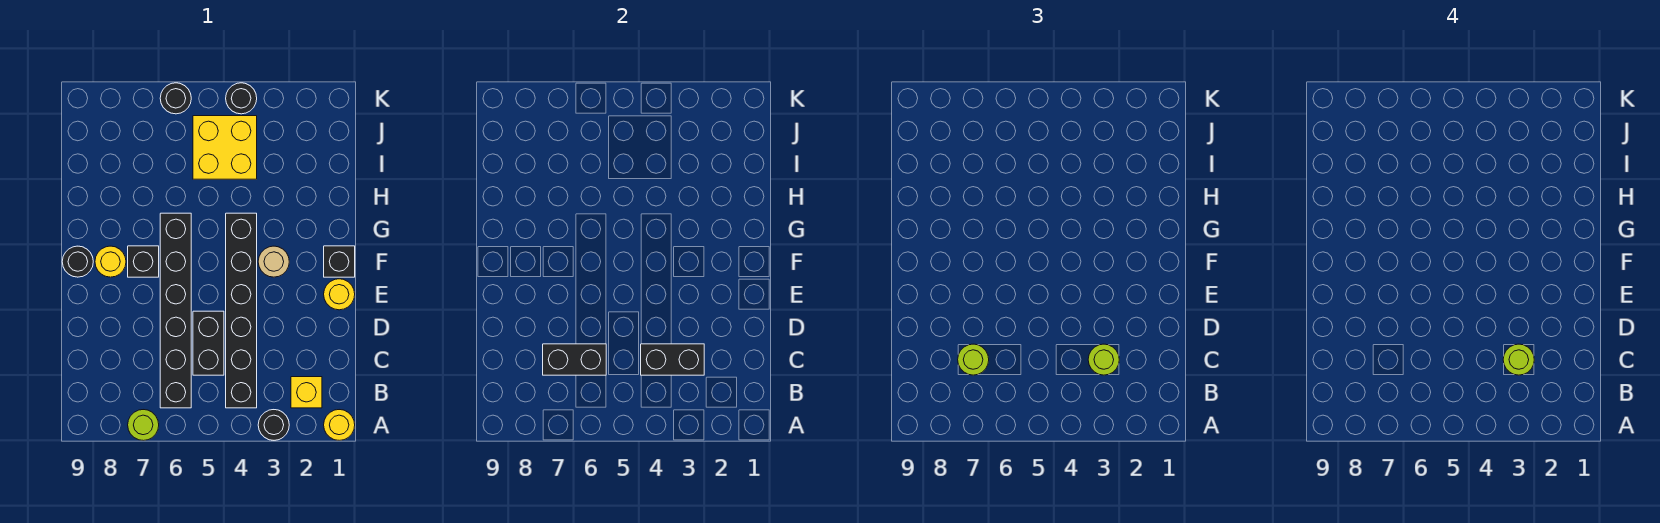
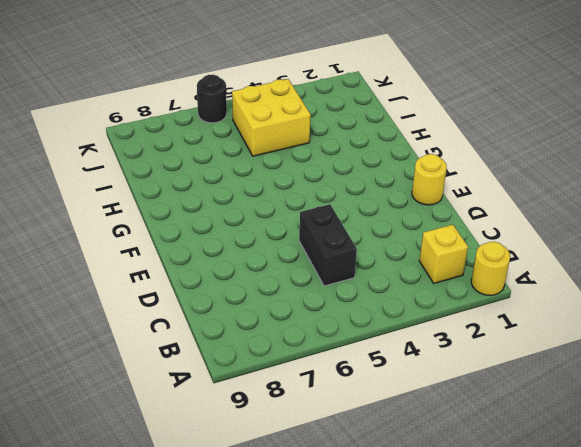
none -> black round brick A3 level 1
none -> lime round brick A7 level 1
none -> black brick B4:G4 level 1

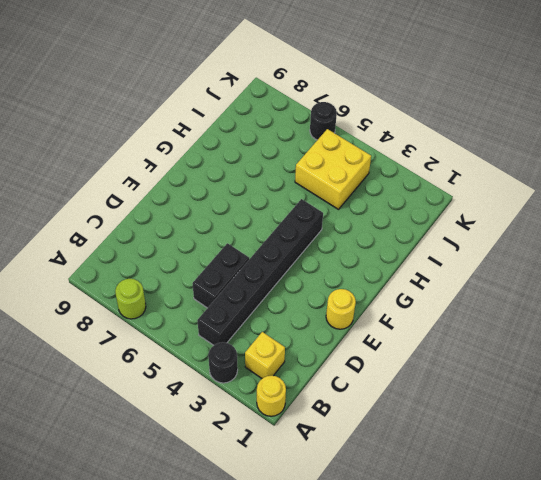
none -> black brick B6:G6 level 1
none -> black brick F1 level 1
none -> tan round brick F3 level 1

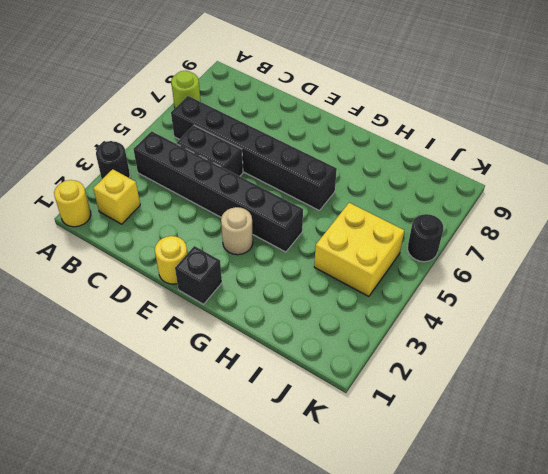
none -> black brick F7 level 1
none -> yellow round brick F8 level 1
none -> black round brick F9 level 1

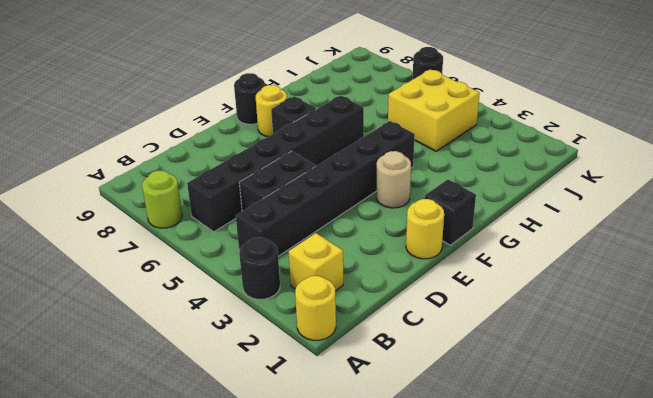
none -> black round brick K4 level 1
none -> black brick C3:C4 level 2
none -> black brick C6:C7 level 2

